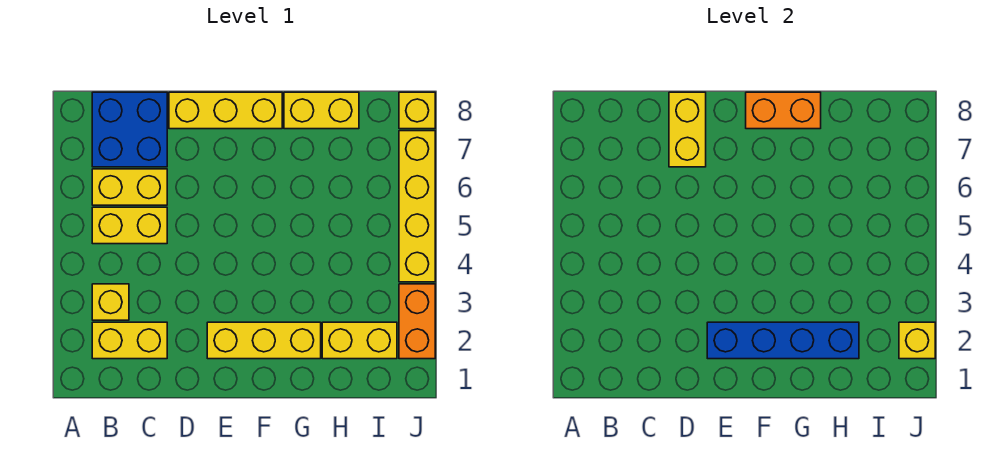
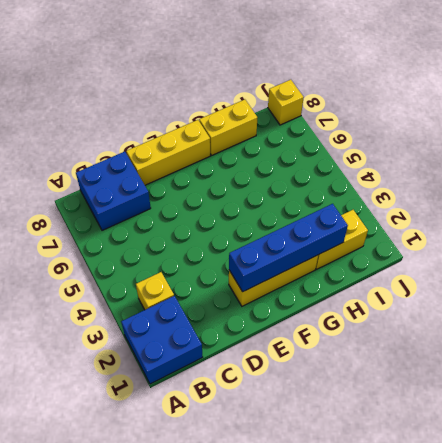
blue brick A1:B2 level 1 -> yellow brick B2:C2 level 1
none -> yellow brick B5:C5 level 1
none -> yellow brick B6:C6 level 1
none -> orange brick J2:J3 level 1

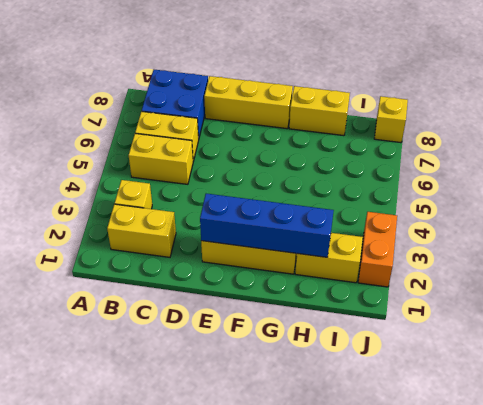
none -> yellow brick J4:J7 level 1
none -> yellow brick D7:D8 level 2
none -> orange brick F8:G8 level 2

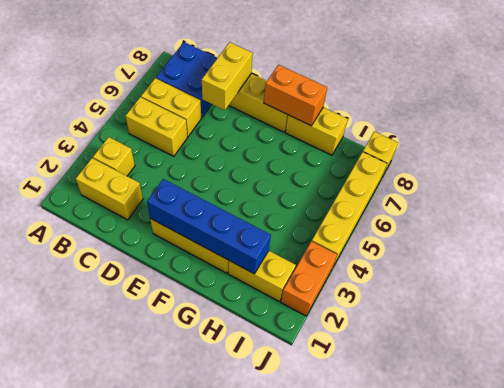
none -> yellow brick J2 level 2

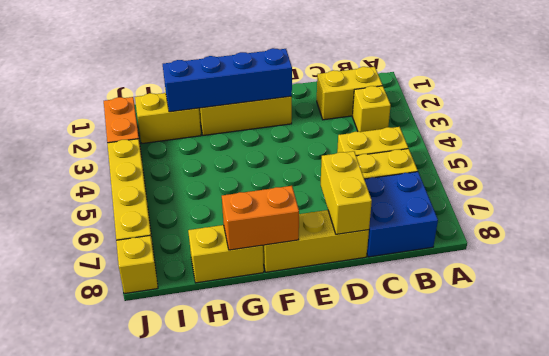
none -> yellow brick J2 level 2

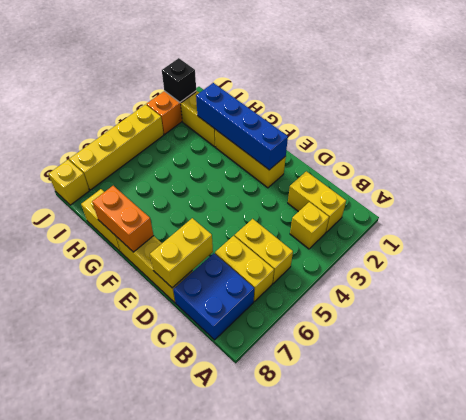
black brick J2 level 2 -> yellow brick J2 level 2

